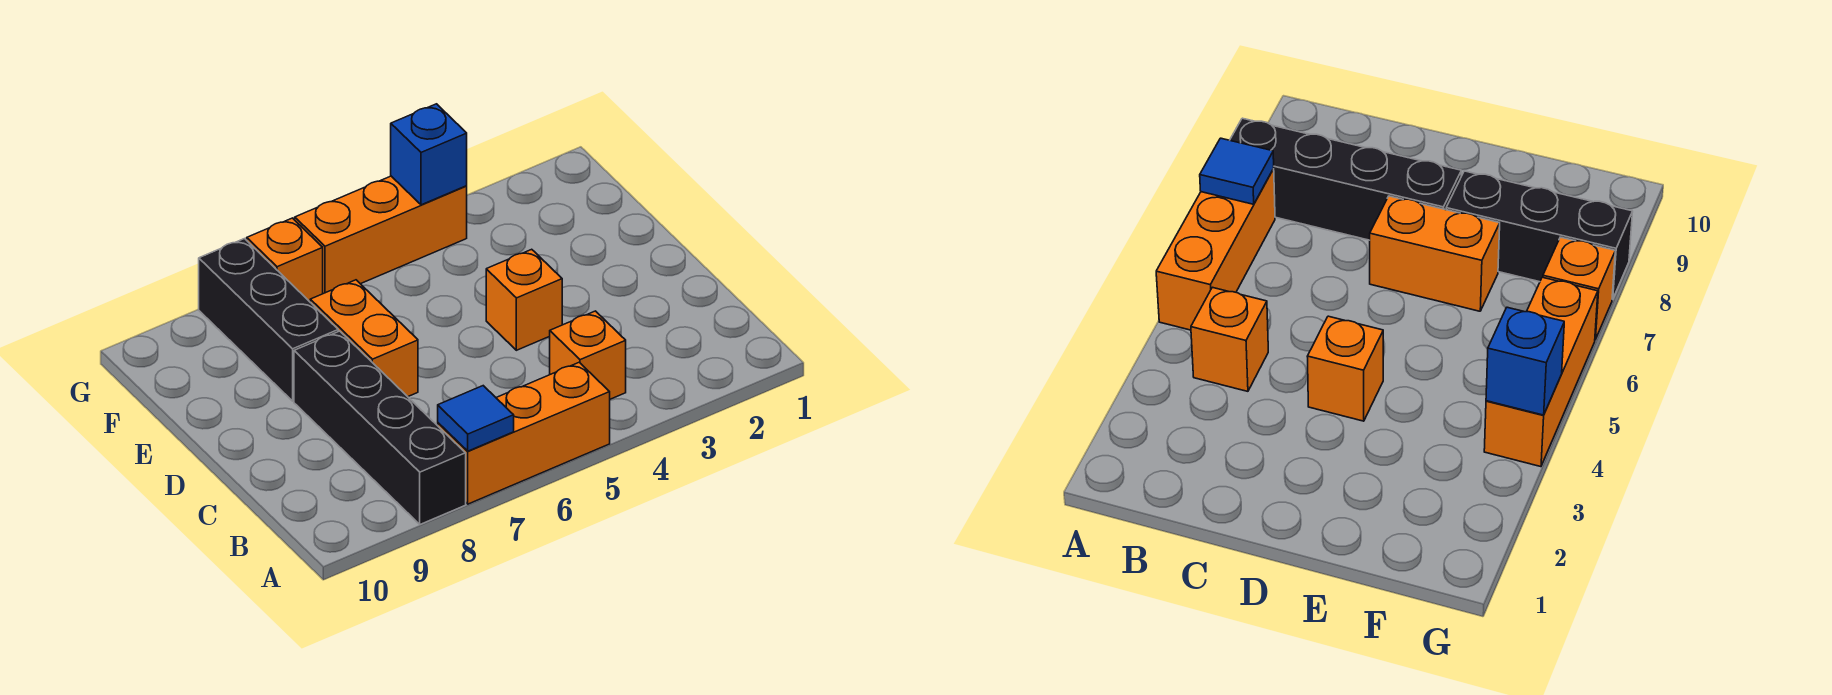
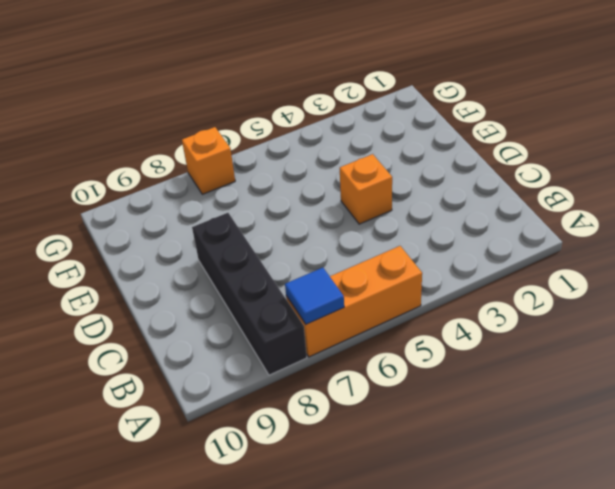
none -> orange brick B4 level 1
none -> orange brick D7:E7 level 1

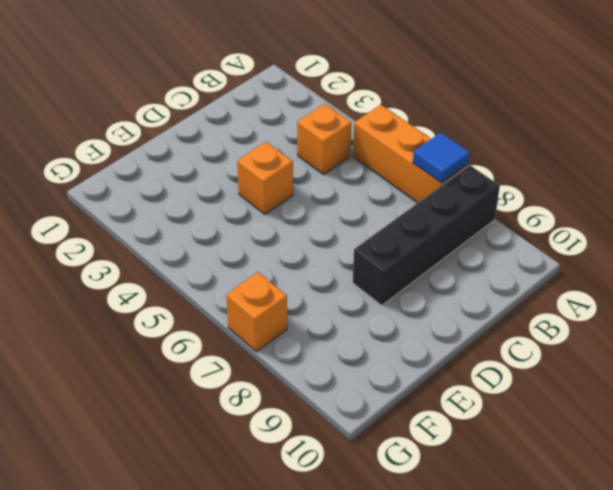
none -> orange brick D7:E7 level 1
none -> black brick E8:G8 level 1

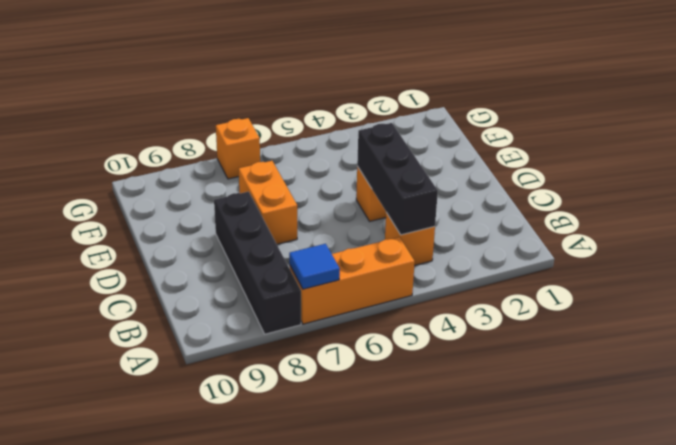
black brick B4:D4 level 2 -> black brick E8:G8 level 1
none -> orange brick G4:G6 level 1
none -> blue brick G4 level 2

